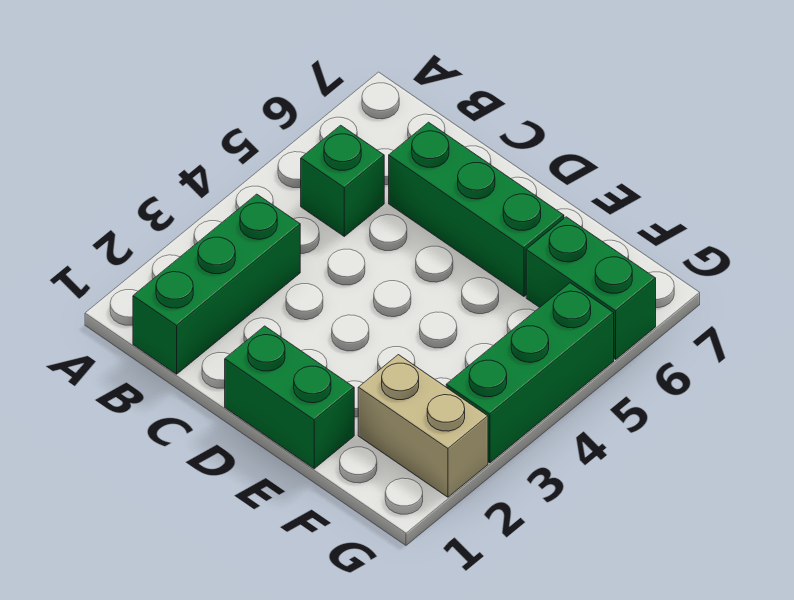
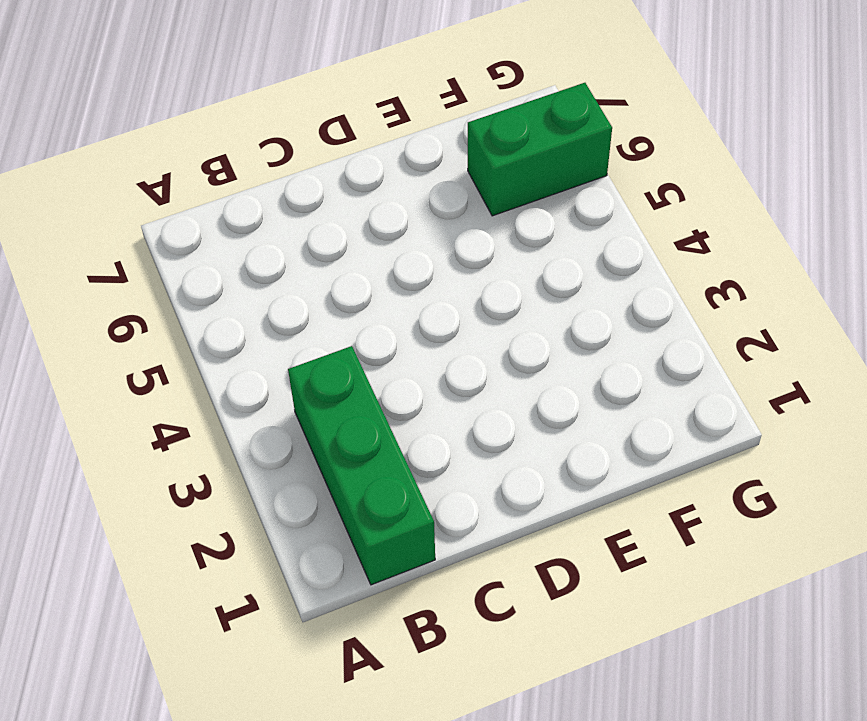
none -> green brick B5 level 1
none -> green brick C6:E6 level 1

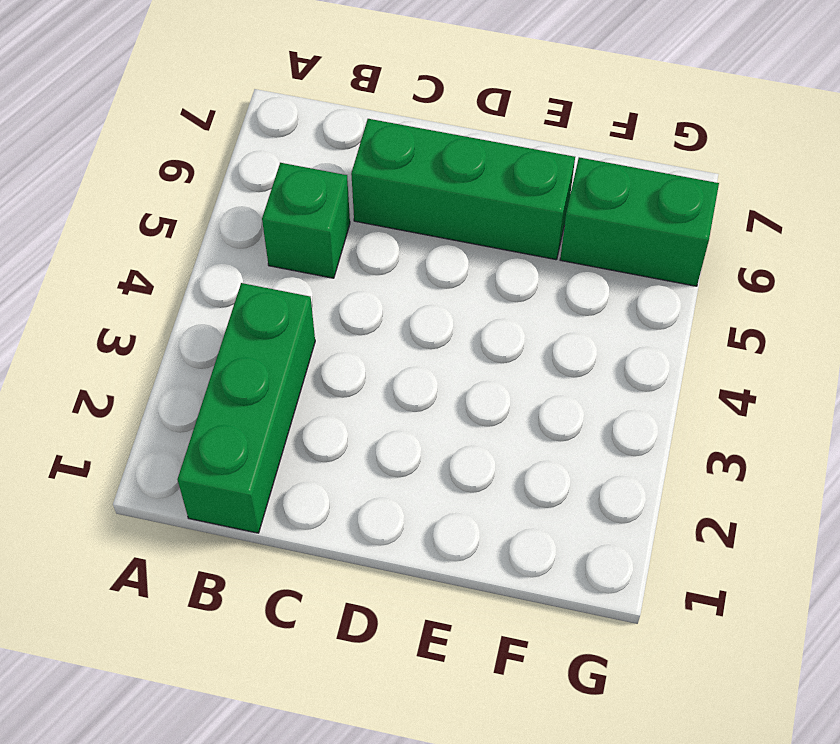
none -> green brick D1:E1 level 1
none -> tan brick F2:G2 level 1

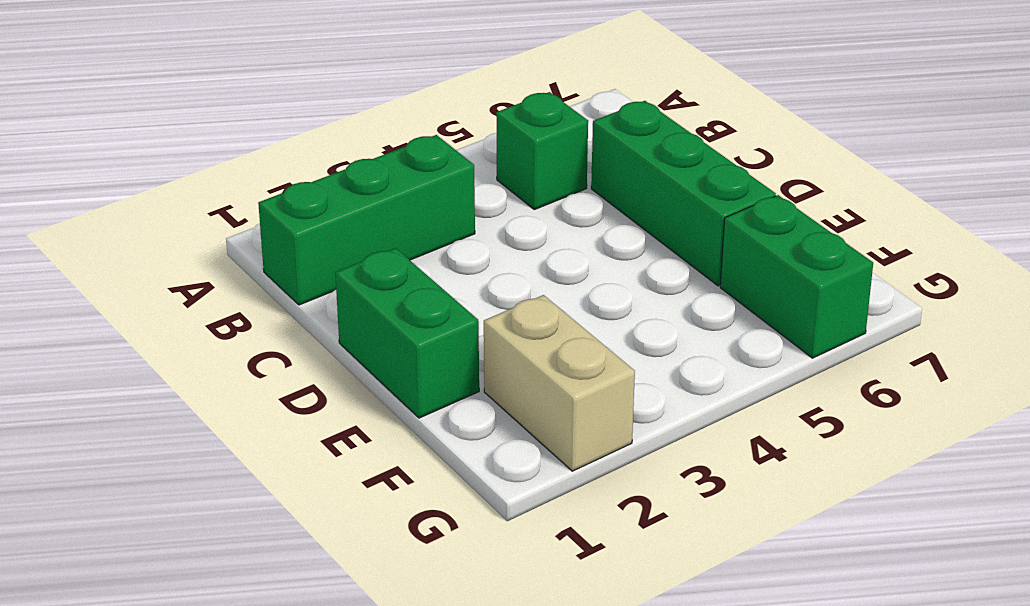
none -> green brick G3:G5 level 1

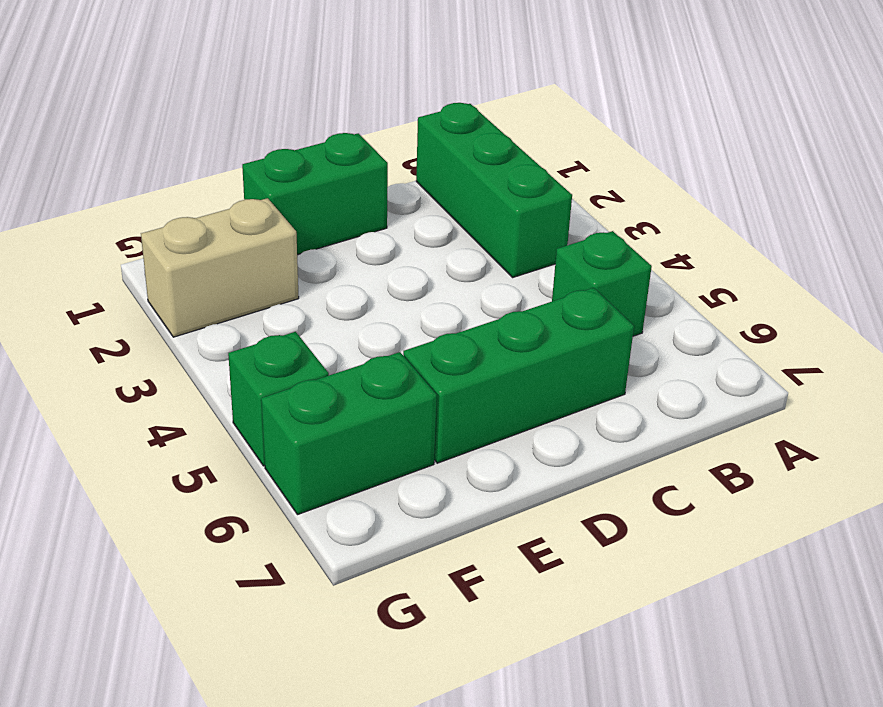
green brick G5 level 1 -> green brick G3:G5 level 1

